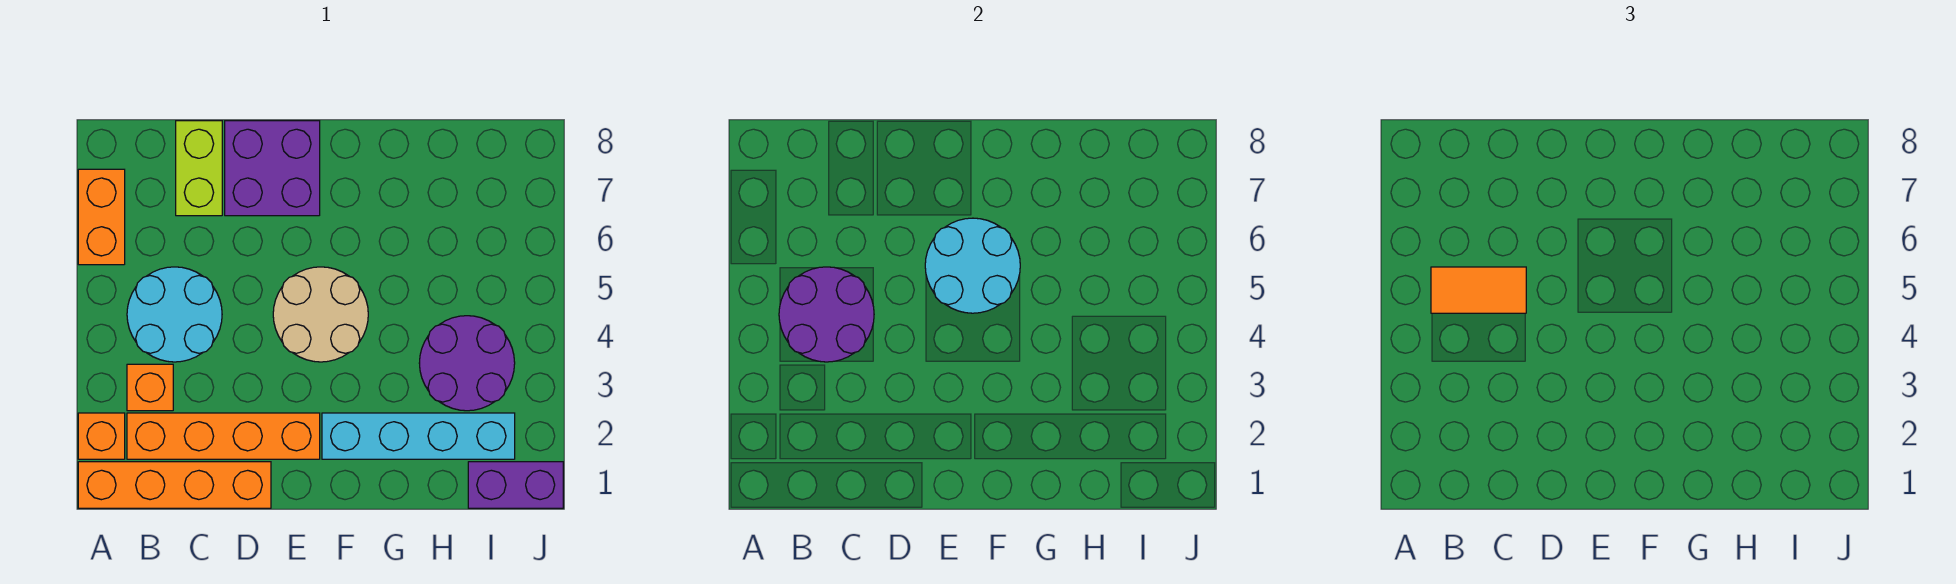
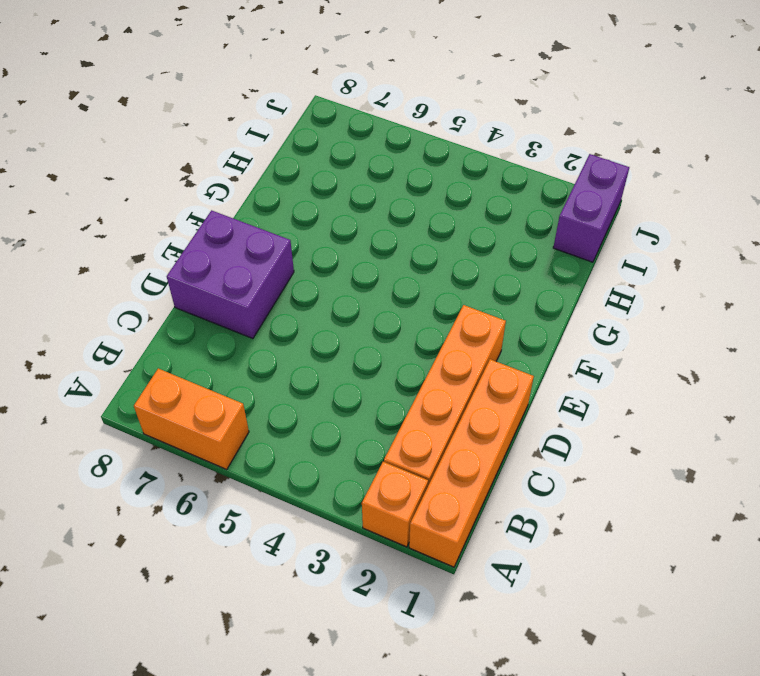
none -> orange brick B3 level 1
none -> cyan round brick B4:C5 level 1
none -> lime brick C7:C8 level 1

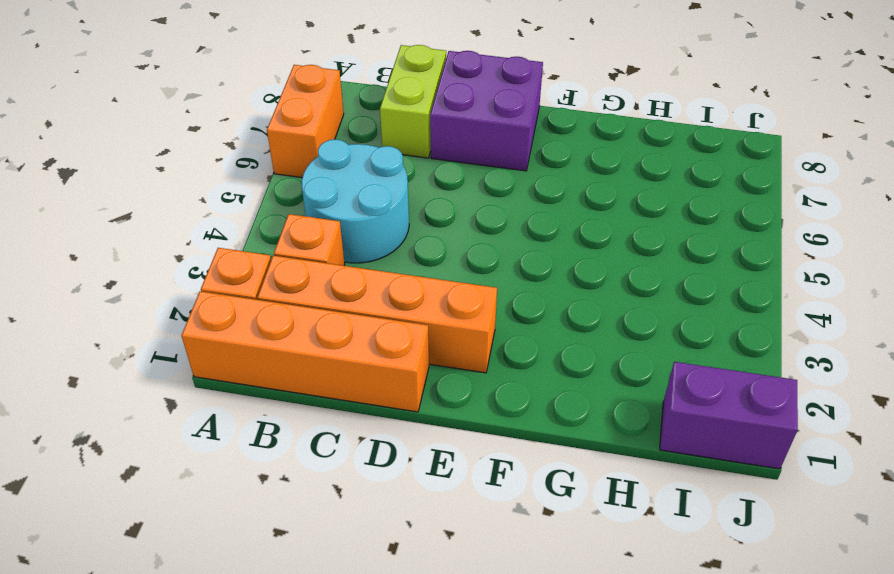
none -> tan round brick E4:F5 level 1
none -> cyan brick F2:I2 level 1
none -> purple round brick H3:I4 level 1

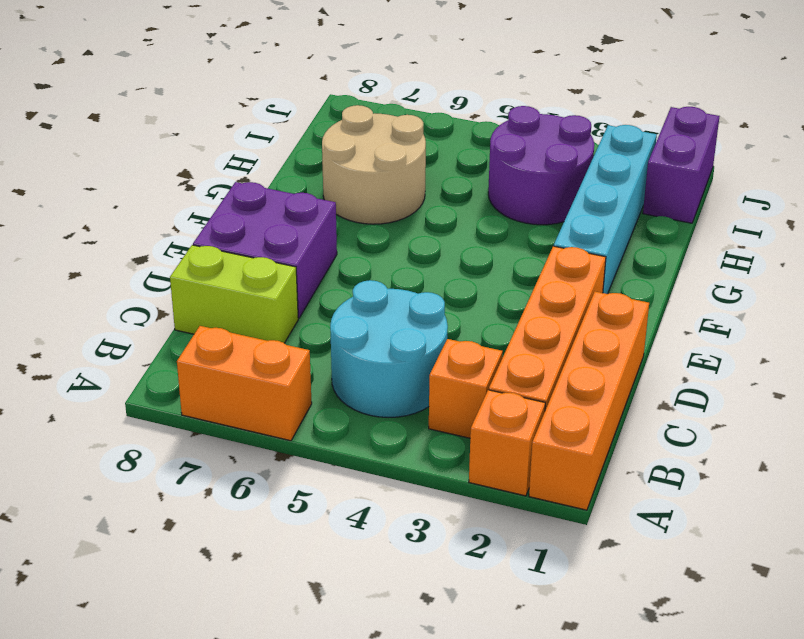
tan round brick G6:H7 level 1 -> tan round brick E4:F5 level 1
none -> purple round brick B4:C5 level 2
none -> cyan round brick E5:F6 level 2
none -> orange tile B5:C5 level 3

